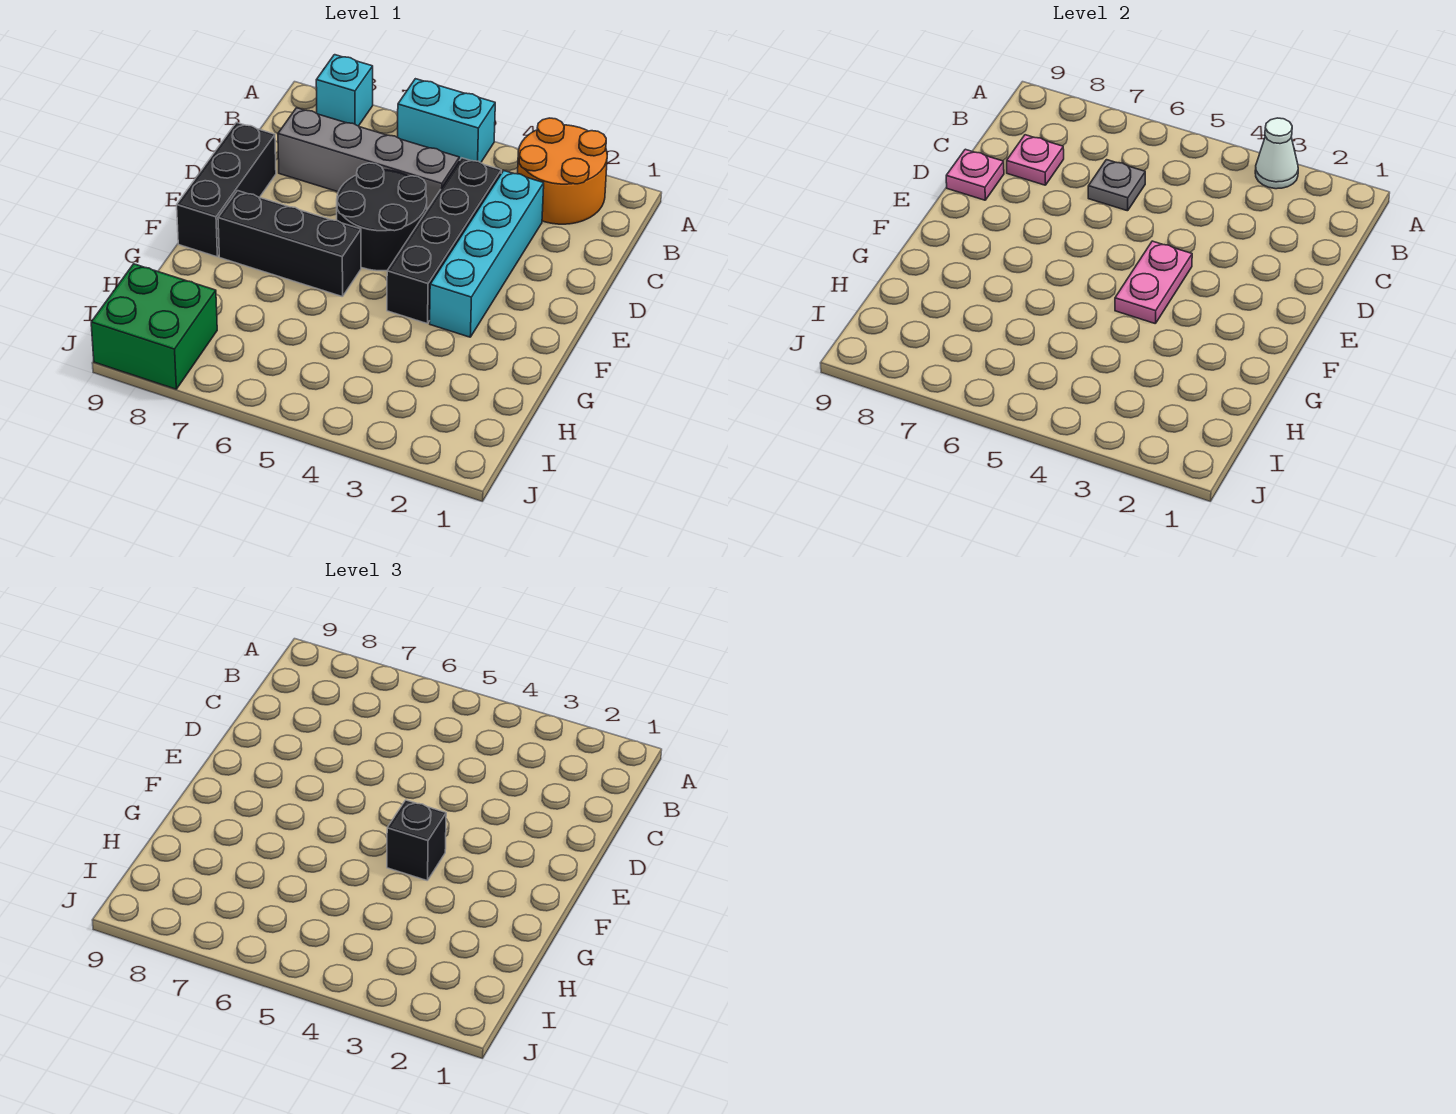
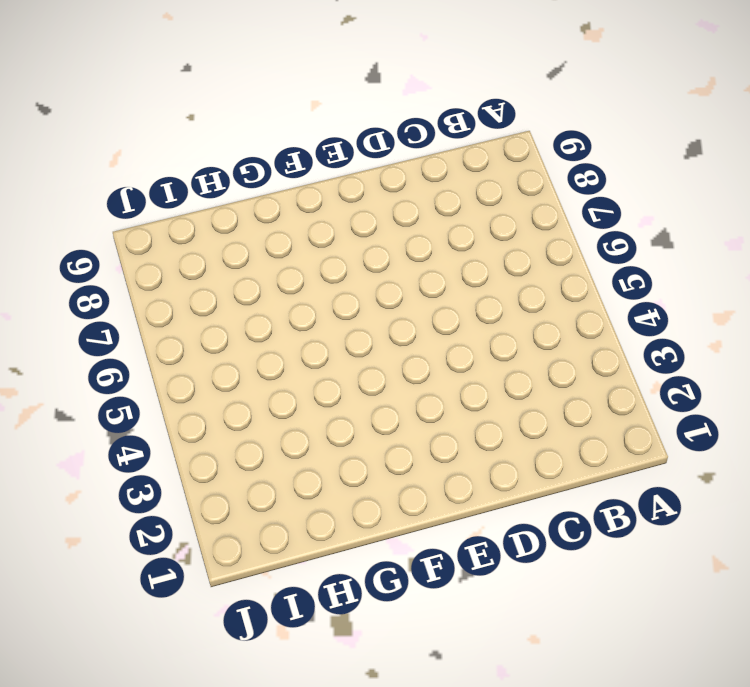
none -> orange round brick A2:B3 level 1
none -> cyan brick A5:A6 level 1
none -> cyan brick A8 level 1

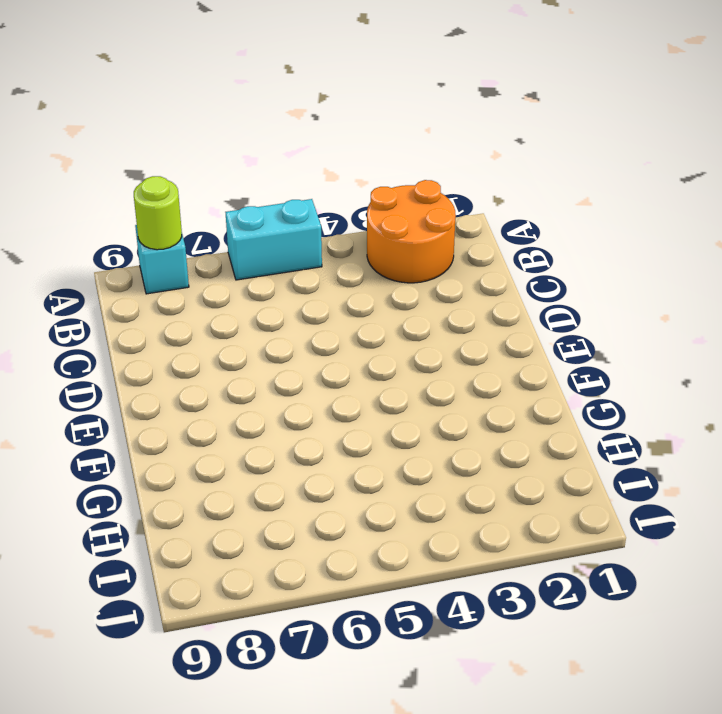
lime round brick A8 level 2 -> none
none -> cyan brick C3:F3 level 1
none -> black brick C4:F4 level 1
none -> grey brick C5:C8 level 1

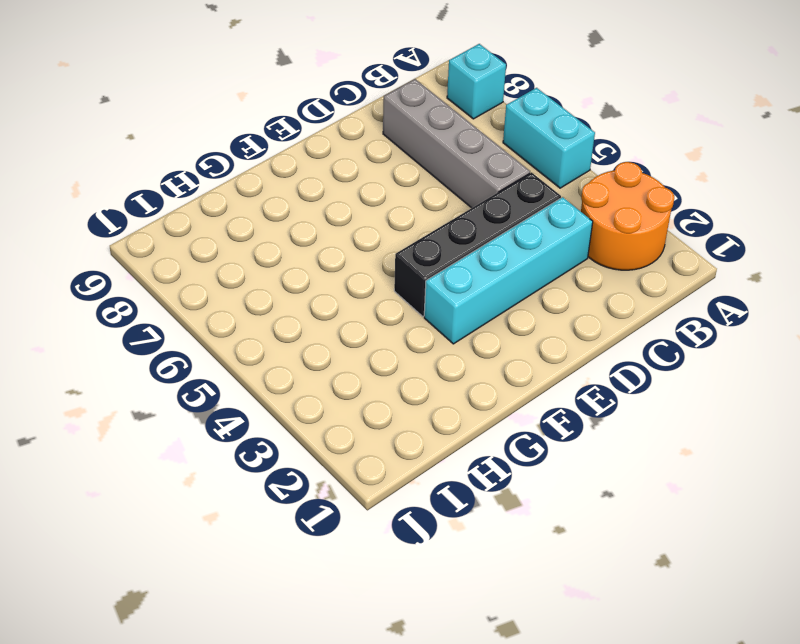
none -> black round brick D5:E6 level 1
none -> black brick D9:F9 level 1
none -> black brick F6:F8 level 1

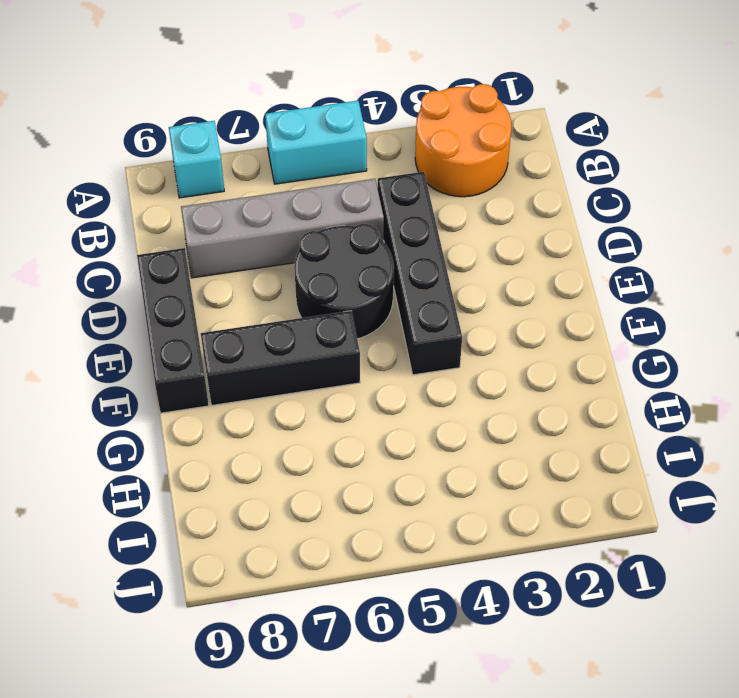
none -> cyan brick C3:F3 level 1
none -> green brick I8:J9 level 1
none -> white cone A3 level 2

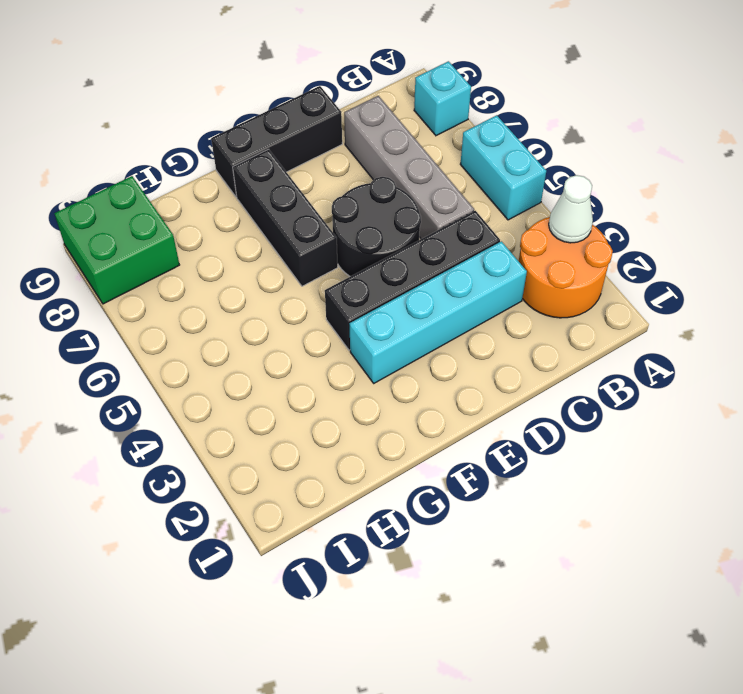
none -> grey plate C6 level 2
none -> pink plate C8 level 2
none -> pink plate D9 level 2

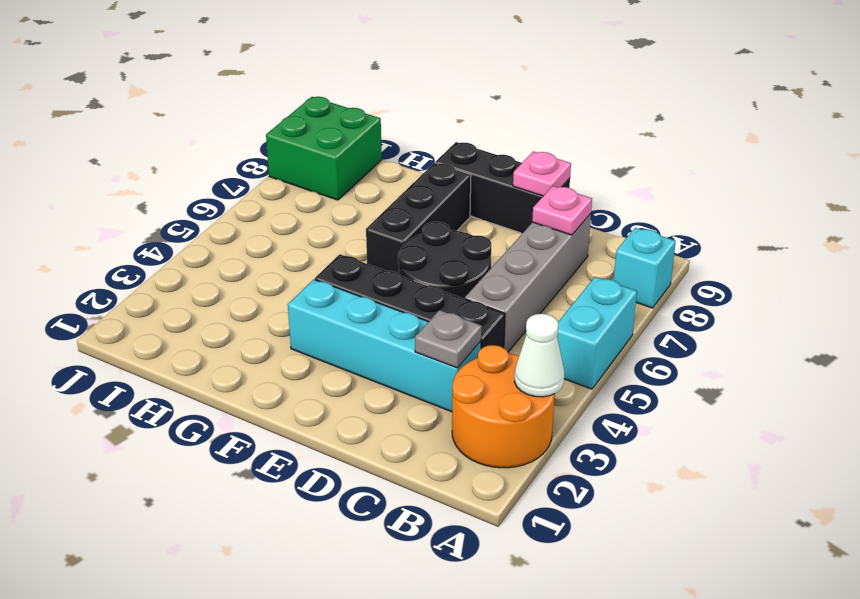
grey plate C3 level 2 -> grey plate C6 level 2
none -> pink plate E4:F4 level 2
none -> black brick F4 level 3

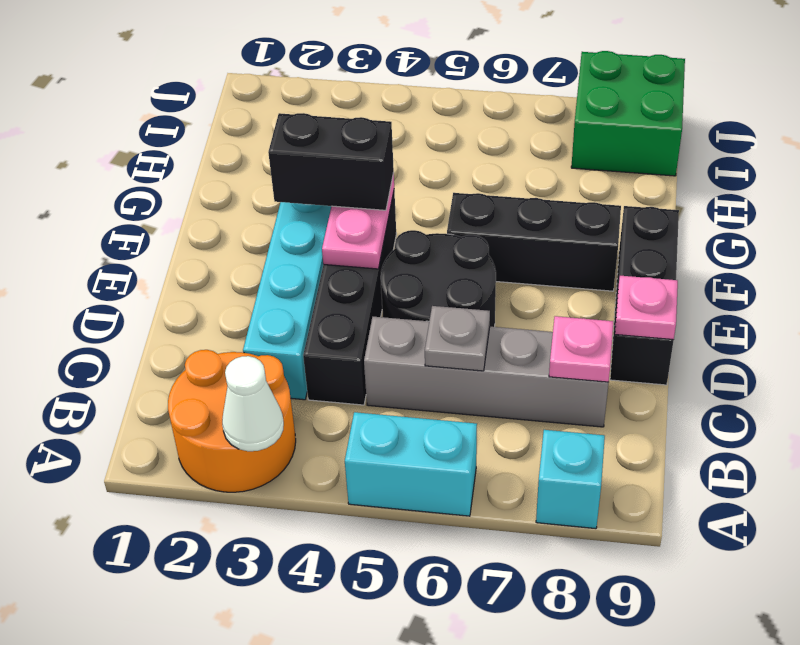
black brick F3:F4 level 3 -> black brick F4 level 3

